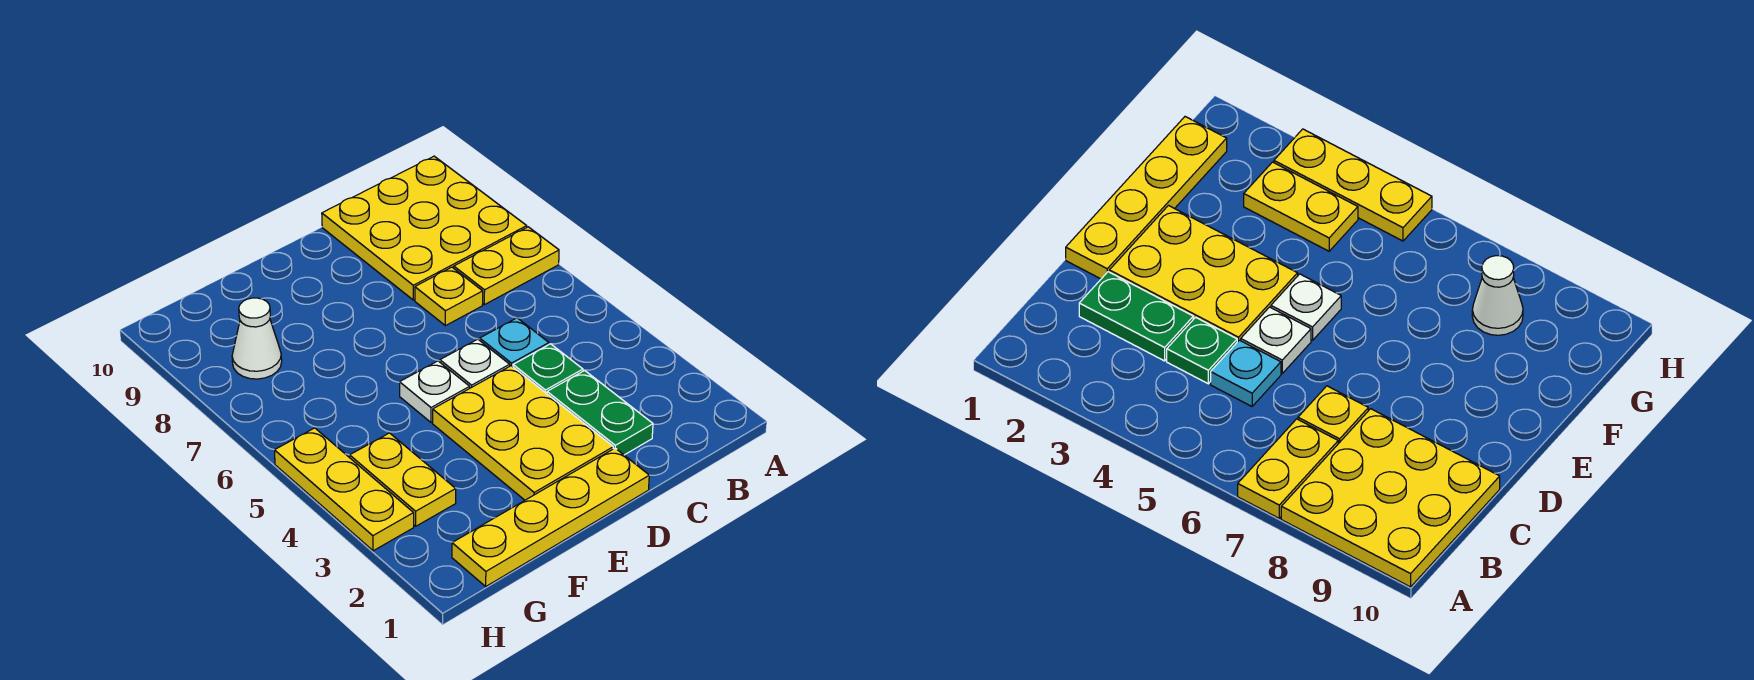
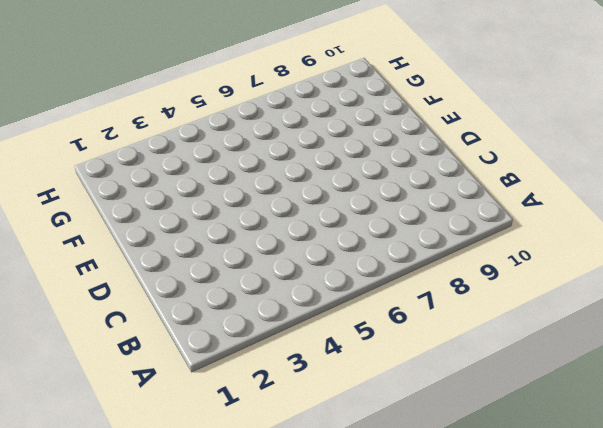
none -> yellow plate A7:B7 level 1
none -> yellow plate A8:C10 level 1
none -> green plate C2:C3 level 1

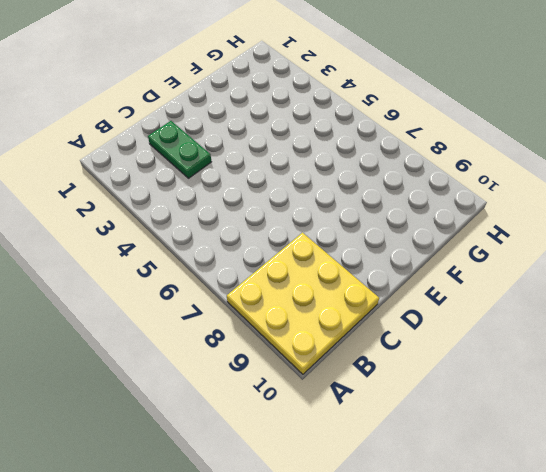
none -> yellow plate A7:B7 level 1
none -> green plate C4 level 1
none -> cyan plate C5 level 1

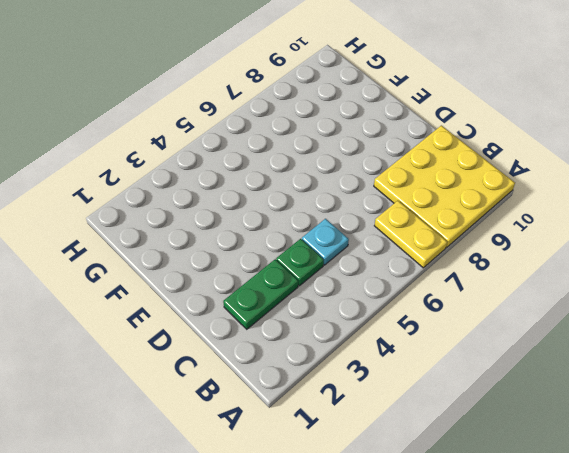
none -> yellow plate C7 level 1
none -> yellow plate D1:G1 level 1
none -> yellow plate D2:E4 level 1

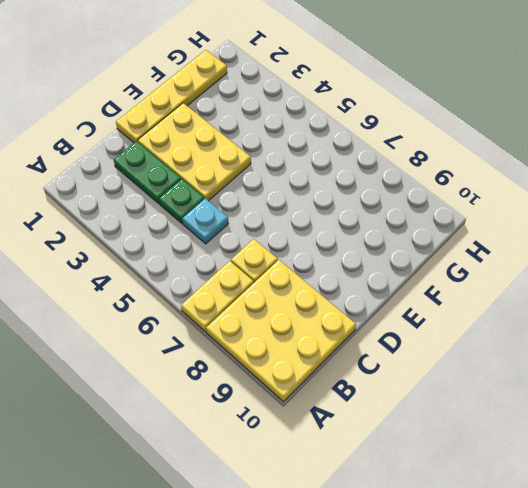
none -> white plate D5 level 1
none -> white plate E5 level 1
none -> yellow plate G3:G4 level 1

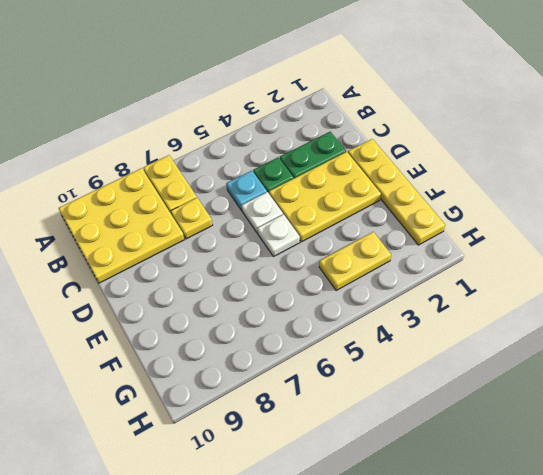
none -> white cone G8 level 1
none -> yellow plate H3:H5 level 1

